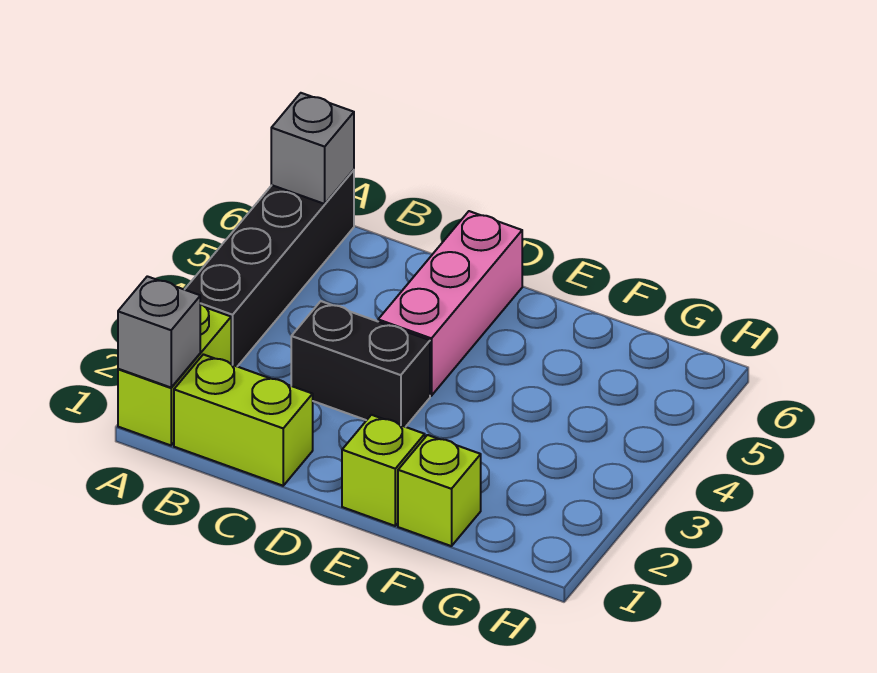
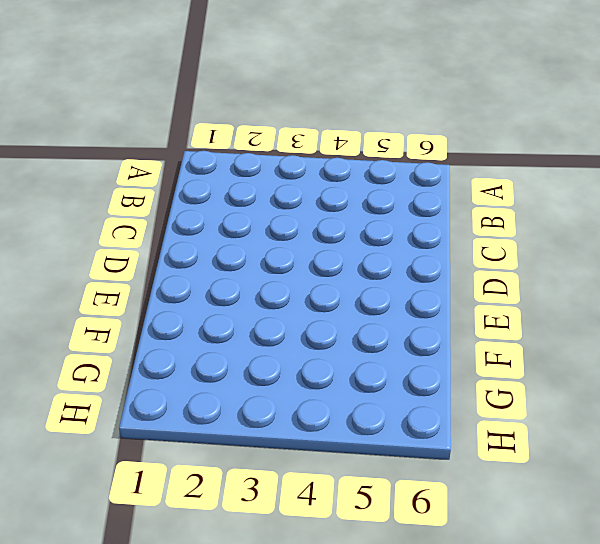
none -> lime brick A1:A2 level 1
none -> black brick A3:A6 level 1

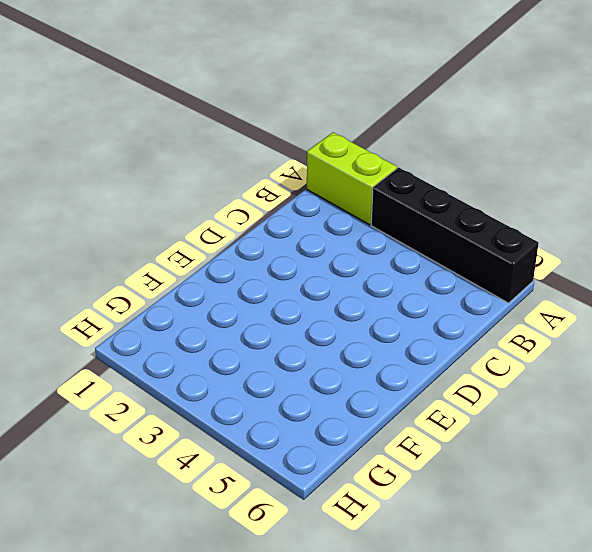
none -> lime brick B1:C1 level 1
none -> black brick C3:D3 level 1

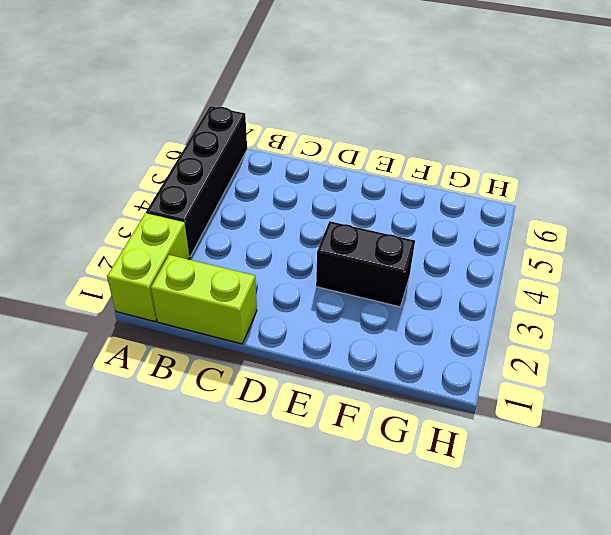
black brick E3:F3 level 1 -> black brick C3:D3 level 1
none -> pink brick D4:D6 level 1
none -> lime brick E1 level 1

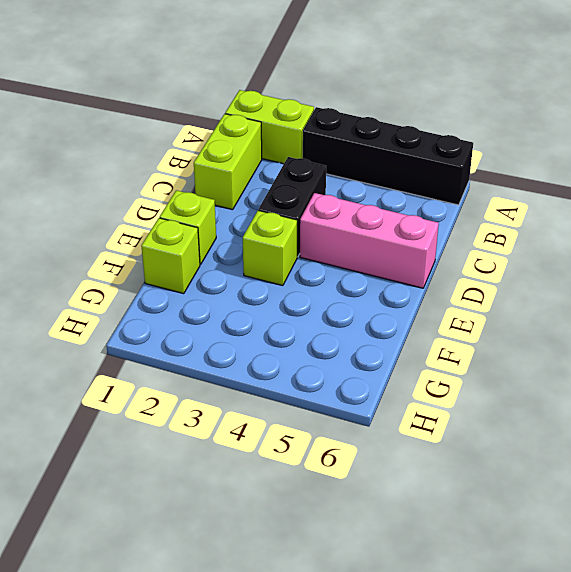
lime brick E3 level 1 -> none
none -> grey brick A1 level 2
none -> grey brick A6 level 2

